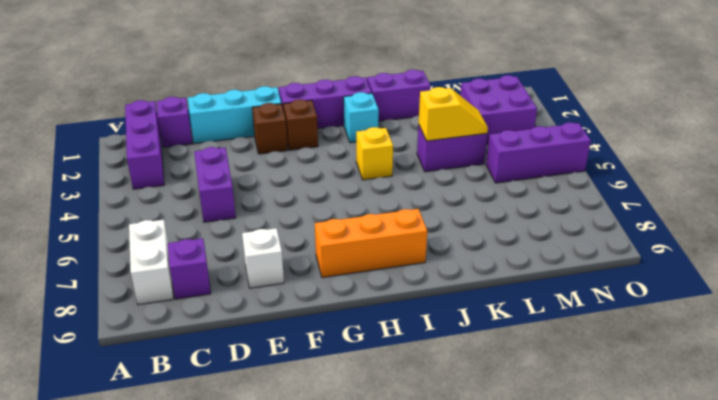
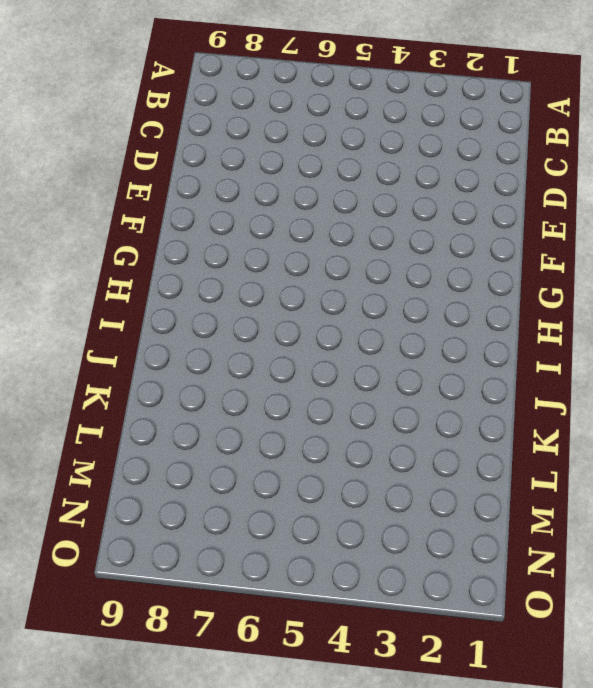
none -> purple brick B1:B3 level 1
none -> white brick B7:B8 level 1
none -> purple brick C1 level 1

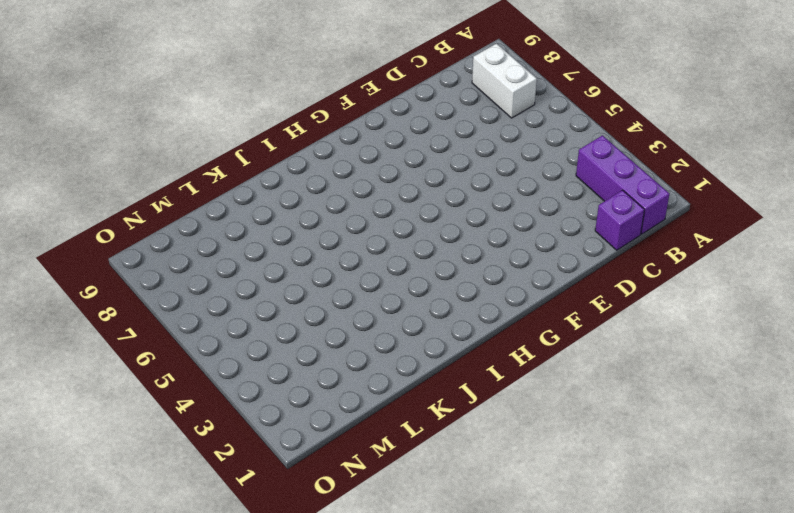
none -> purple brick C8 level 1
none -> cyan brick D1:F1 level 1
none -> purple brick D4:D5 level 1

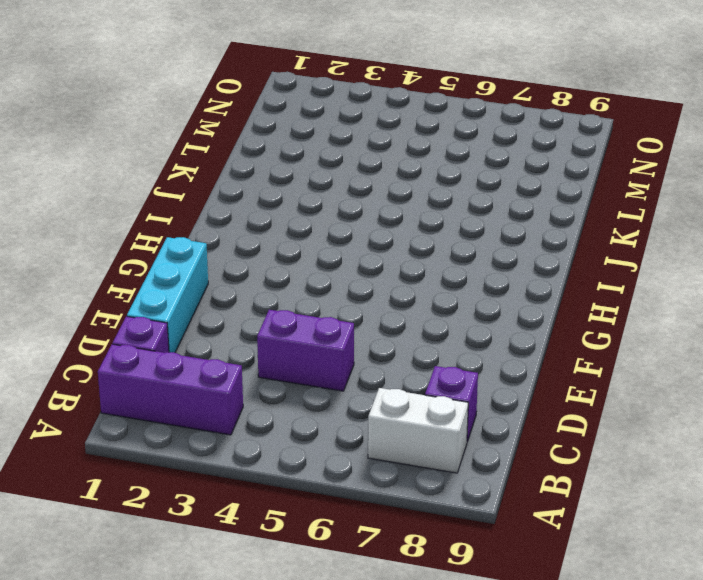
none -> white brick E8 level 1
none -> brown brick F2 level 1
none -> purple brick G1:I1 level 1

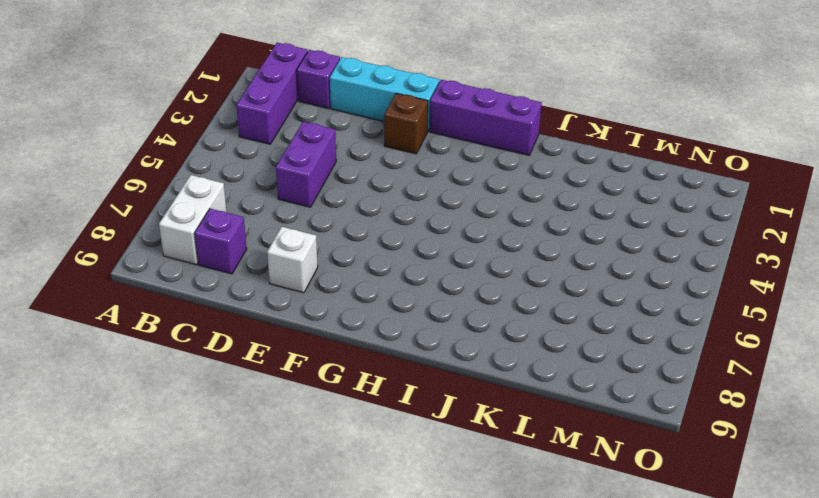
none -> brown brick G2 level 1
none -> orange brick G8:I8 level 1
none -> cyan brick I2 level 1

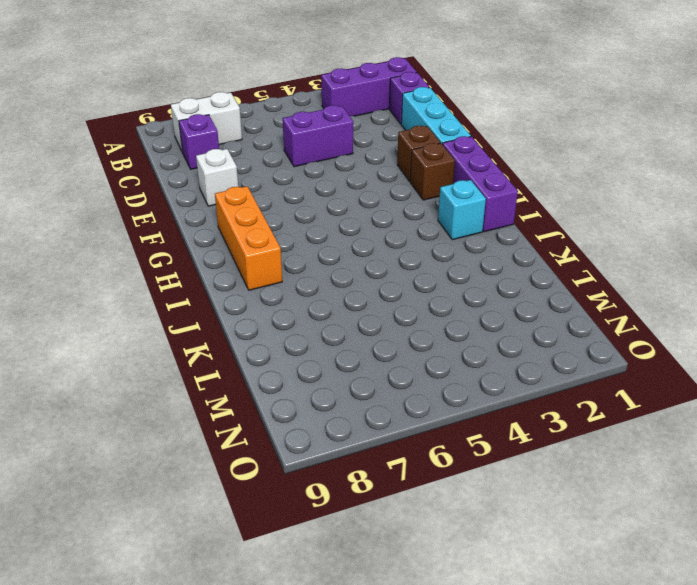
none -> yellow brick I4 level 1
none -> purple brick J1:K1 level 1
none -> purple brick K4:L4 level 1

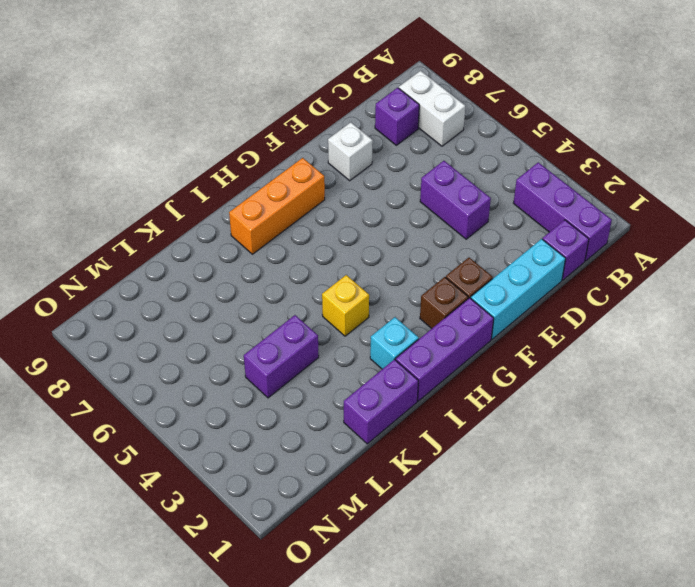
none -> purple brick M2:N3 level 1
none -> purple brick M5:O5 level 1
none -> yellow slope K4:L4 level 2 top K

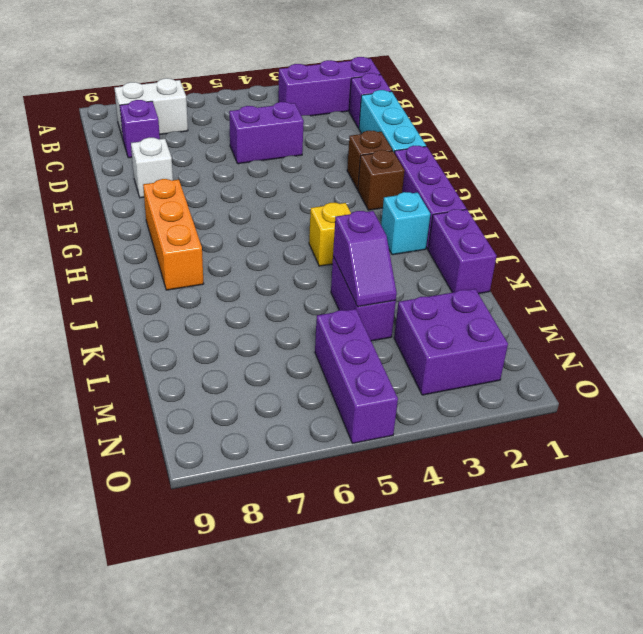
purple slope K4:L4 level 2 top K -> yellow slope K4:L4 level 2 top K

